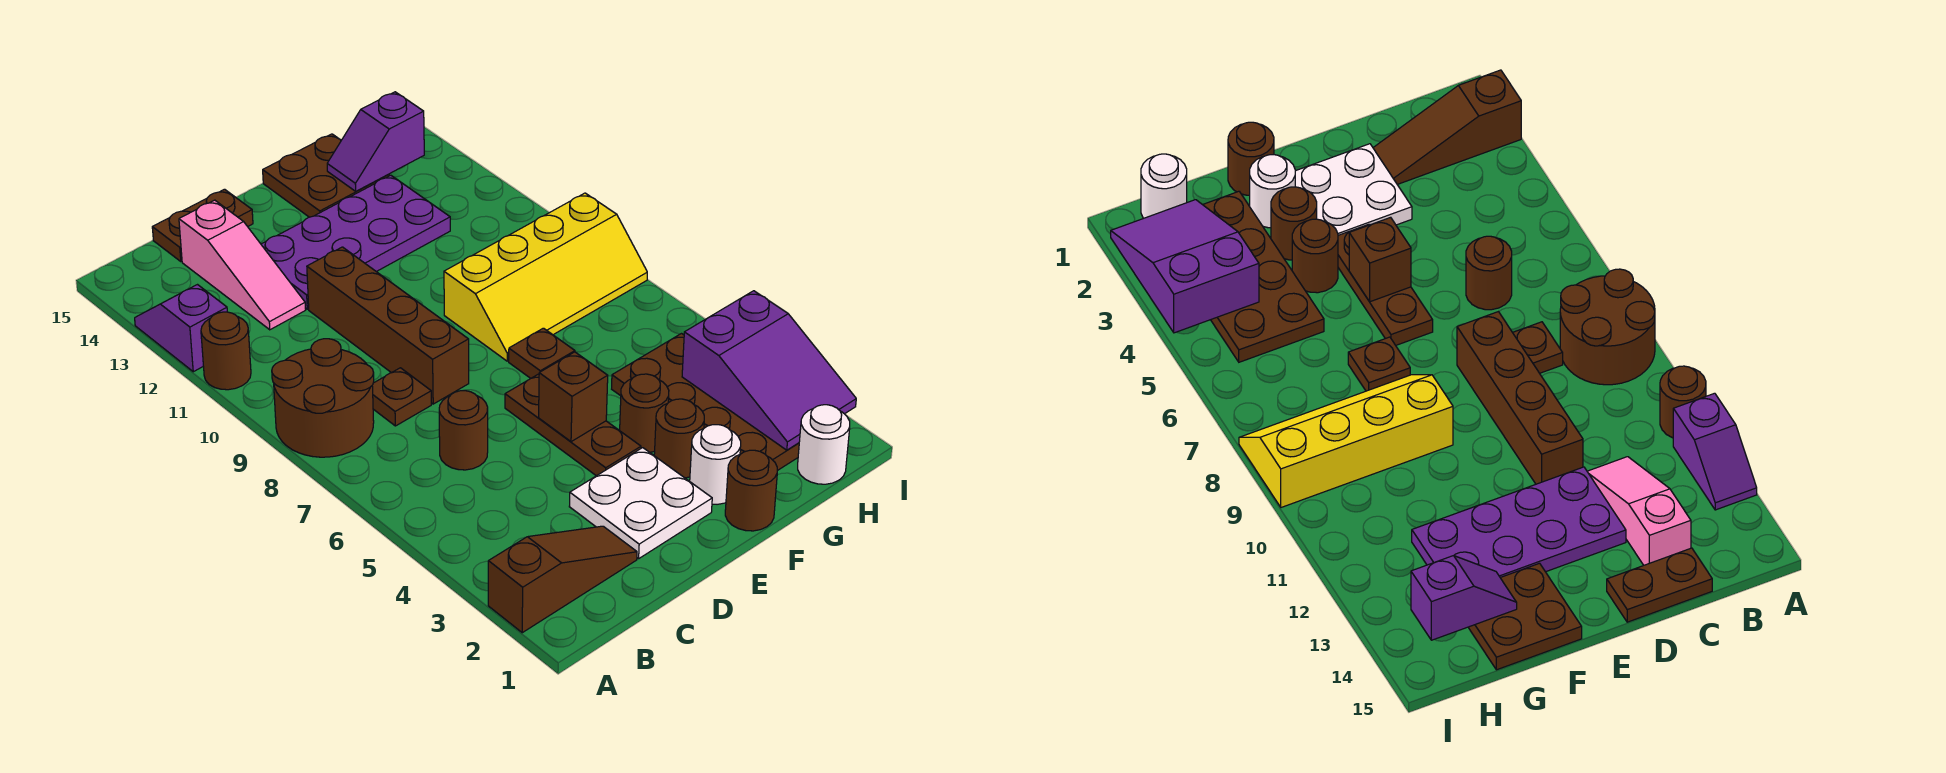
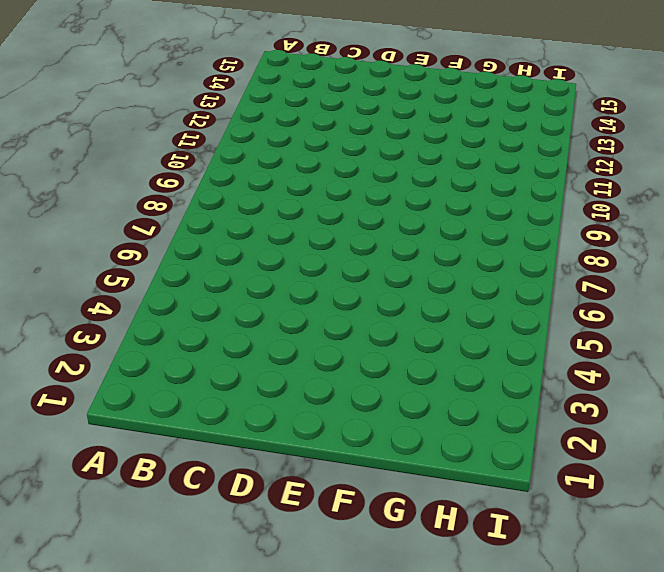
none -> brown slope A2:C2 level 1 top A
none -> brown round brick A8:B9 level 1
none -> brown round brick A11 level 1

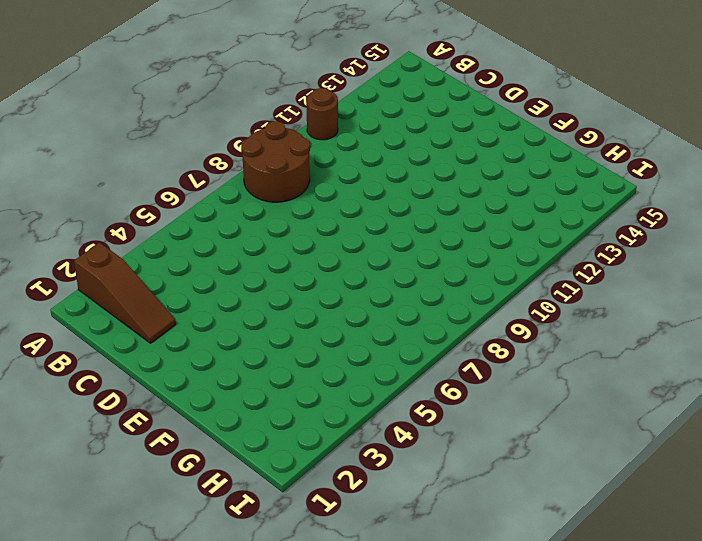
none -> purple slope A12:A13 level 1 top 12
none -> brown round brick C6 level 1
none -> brown plate C8 level 1

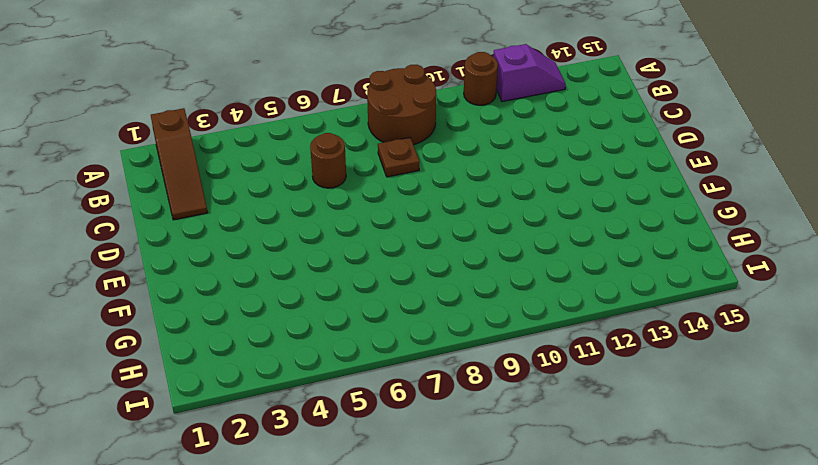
none -> pink slope C12:C14 level 1 top 14
none -> brown plate C15:D15 level 1
none -> white plate D2:E3 level 1

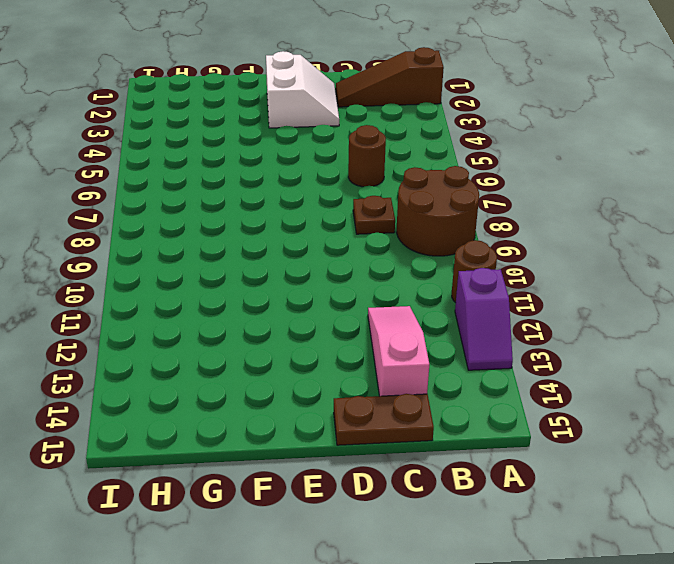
white slope D2:E3 level 1 top E -> white plate D2:E3 level 1
none -> brown brick D8:D11 level 1
none -> purple plate D12:G13 level 1
none -> brown plate E4:E6 level 1

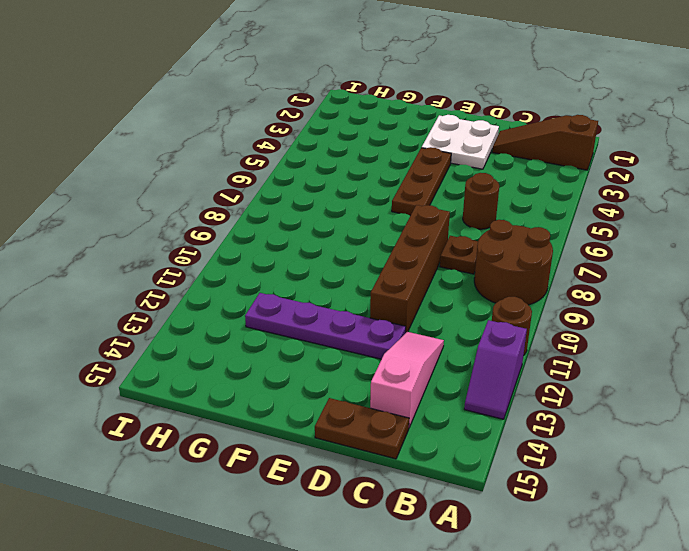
purple plate D12:G12 level 1 -> purple plate D12:G13 level 1
none -> brown round brick F1 level 1
none -> white round brick F2 level 1
none -> brown round brick F3 level 1

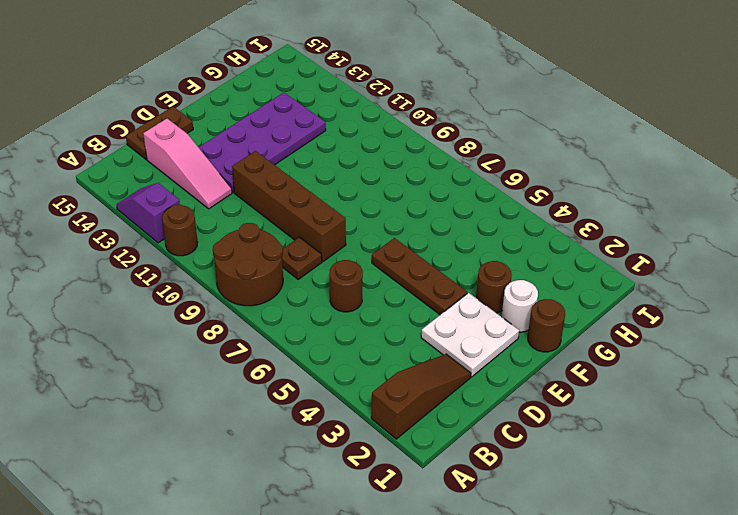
none -> brown round brick F4 level 1
none -> brown plate F7 level 1
none -> yellow slope F8:I9 level 1 top 9

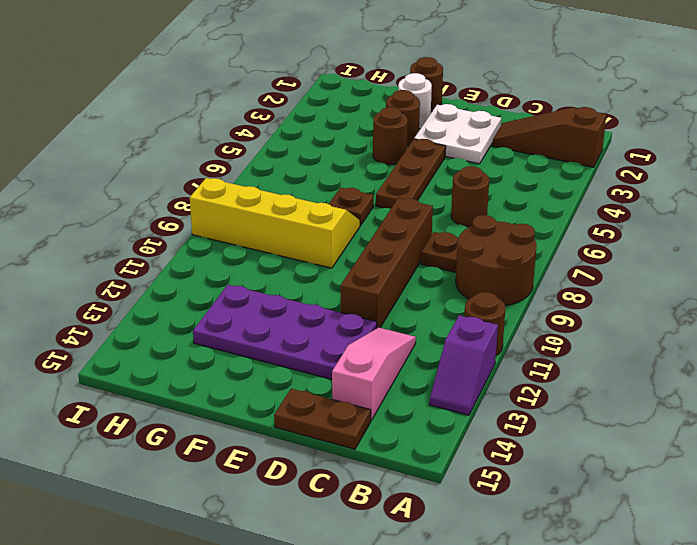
none -> brown plate F14:G15 level 1
none -> brown plate G2:H5 level 1
none -> white round brick H1 level 1

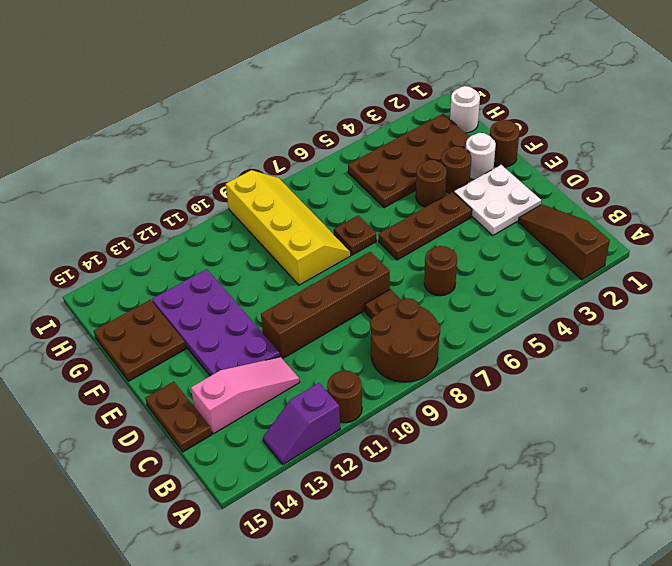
none -> brown brick E5 level 2
none -> purple slope G14:H14 level 2 top H
none -> purple slope H2:I4 level 2 top 4

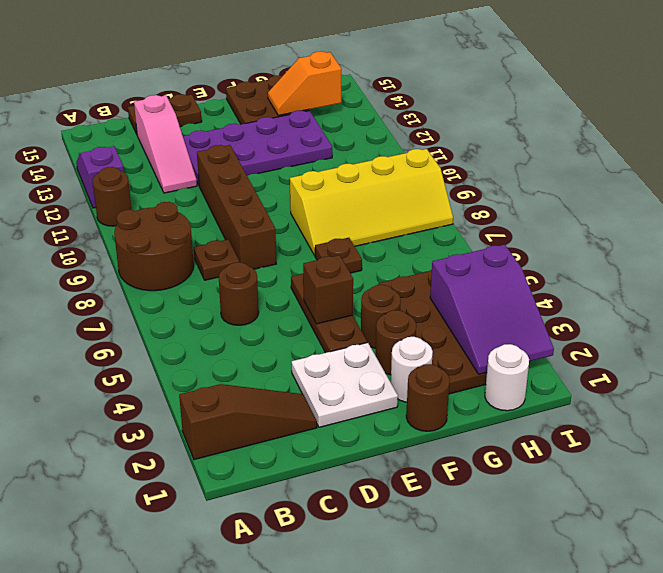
orange slope G14:H14 level 2 top H -> purple slope G14:H14 level 2 top H

